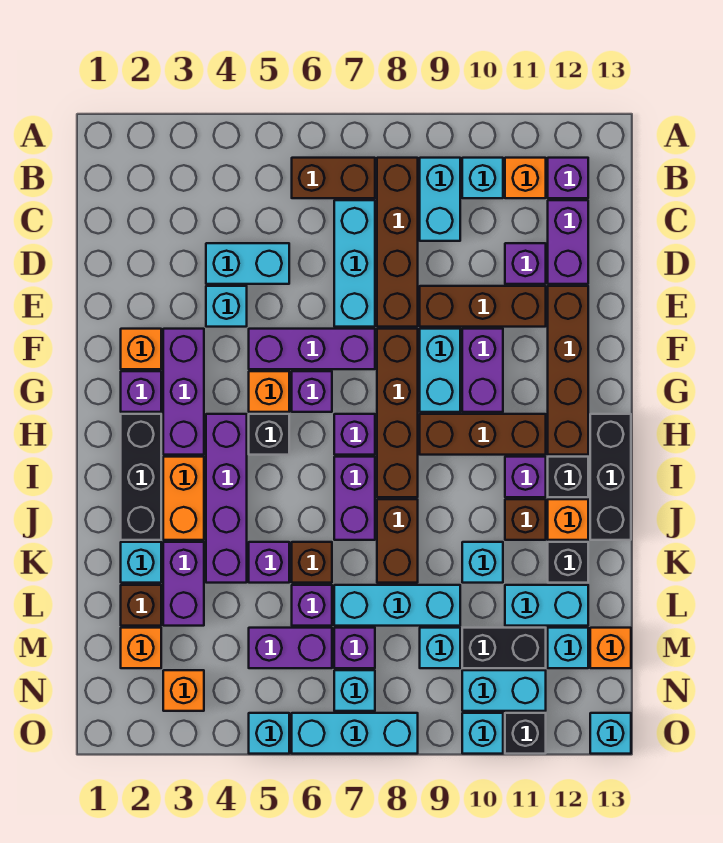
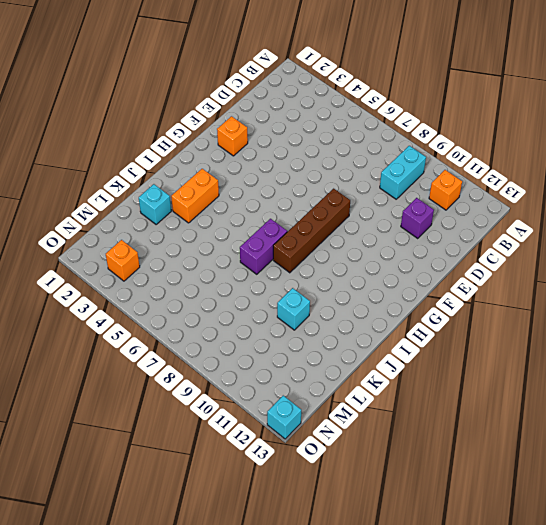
none -> brown brick B6:B7 level 1
none -> brown brick B8:E8 level 1
none -> cyan brick B10 level 1
none -> purple brick B12 level 1

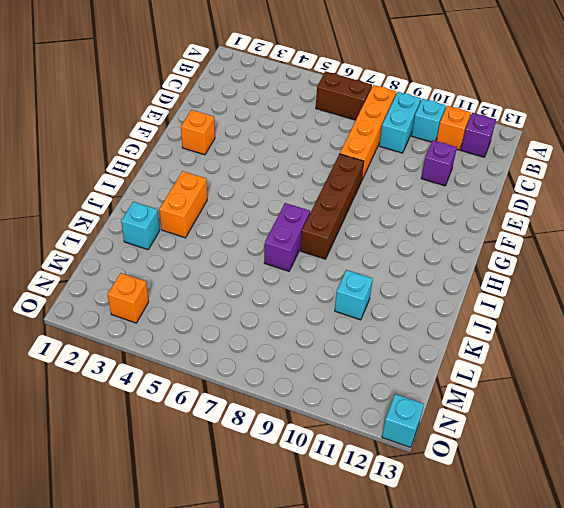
orange brick B8:E8 level 1 -> brown brick B8:E8 level 1
none -> cyan brick C7:E7 level 1
none -> purple brick C12:D12 level 1
none -> cyan brick D4:D5 level 1
none -> cyan brick E4 level 1

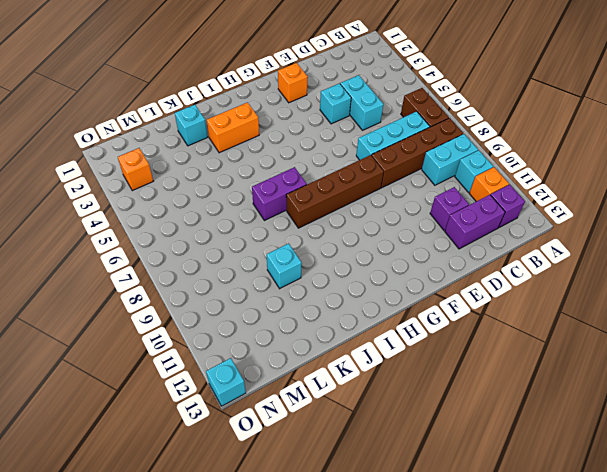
none -> brown brick E9:E11 level 1
none -> brown brick E12:H12 level 1
none -> purple brick F3:H3 level 1
none -> purple brick F5:F7 level 1

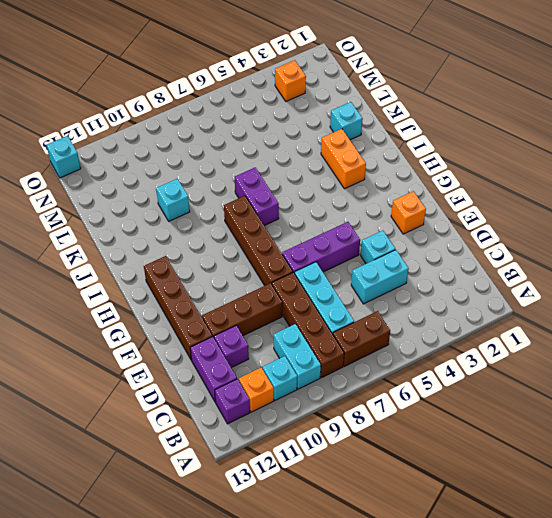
none -> purple brick F3:H3 level 1
none -> cyan brick F9:G9 level 1
none -> purple brick F10:G10 level 1
none -> purple brick G2 level 1

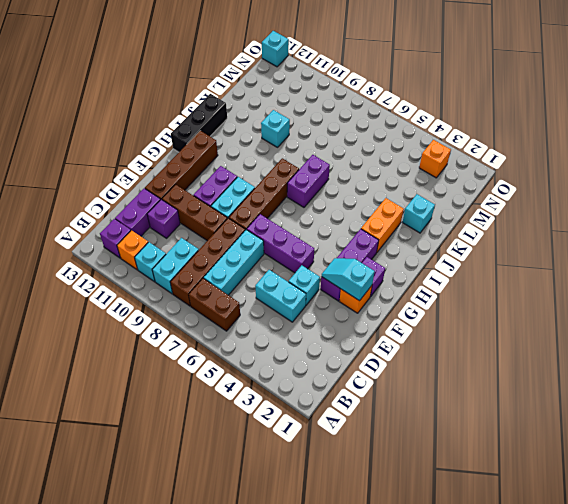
cyan slope F2:F3 level 2 top 2 -> none
none -> orange brick G5 level 1
none -> purple brick G6 level 1
none -> black brick H2:J2 level 1
none -> purple brick H4:K4 level 1

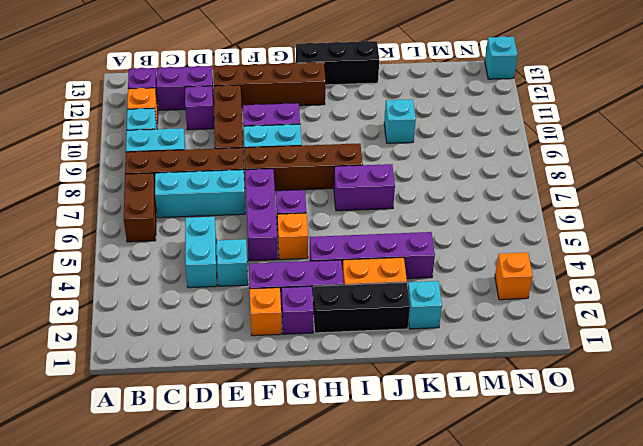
none -> black brick H5 level 1
none -> purple brick H7 level 1
none -> brown brick H9:H11 level 1
none -> purple brick I11 level 1

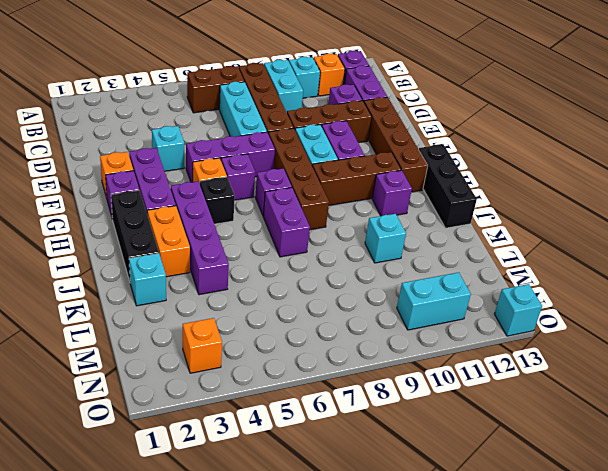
none -> cyan brick D4:D5 level 1
none -> black brick I12 level 1
none -> brown brick J8:K8 level 1
none -> brown brick J11 level 1

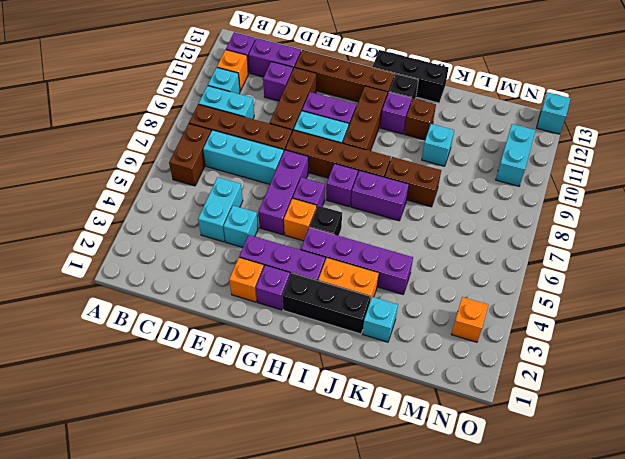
none -> orange brick J12 level 1
none -> purple brick K3:L3 level 1
none -> purple brick K5 level 1
none -> brown brick K6 level 1

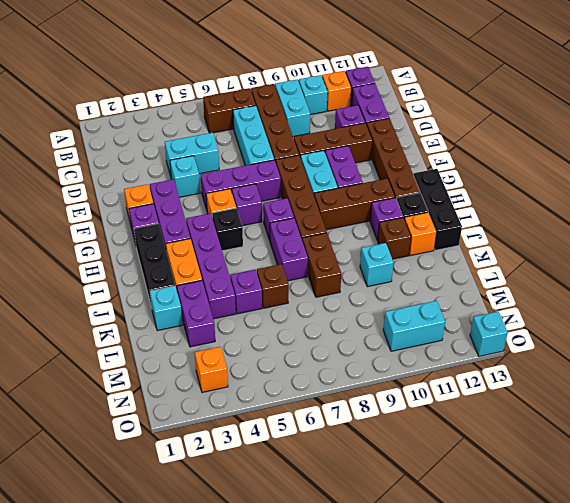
none -> black brick K12 level 1
none -> brown brick L2 level 1
none -> purple brick L6 level 1
none -> cyan brick L7:L9 level 1

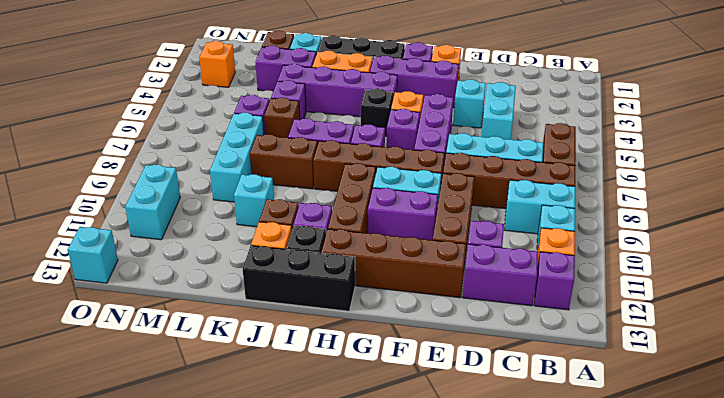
none -> black brick K12 level 1
none -> cyan brick L11:L12 level 1
none -> orange brick M2 level 1
none -> purple brick M5:M6 level 1

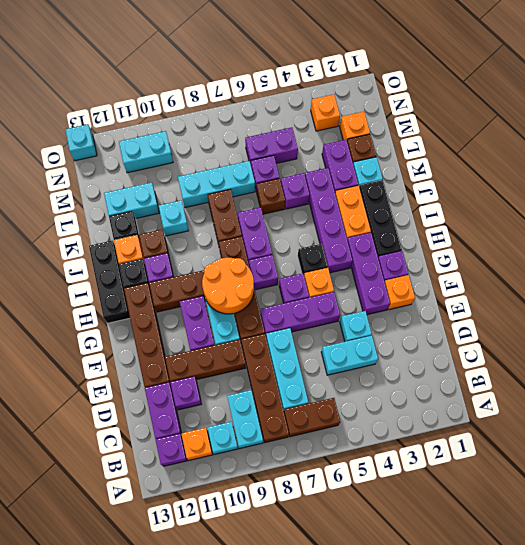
orange round brick G8:H9 level 2 -> none
none -> purple brick M7 level 1
none -> cyan brick M9 level 1
none -> black brick M10:M11 level 1
none -> cyan brick M12 level 1

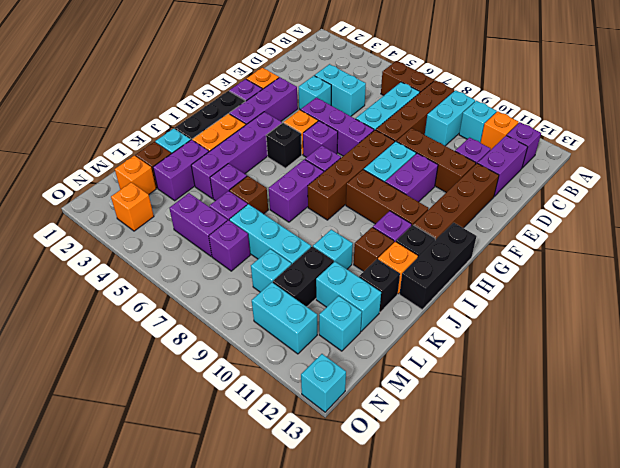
black brick L10:M10 level 1 -> black brick M10:M11 level 1
none -> brown brick J8:K8 level 1
none -> orange brick M13 level 1
none -> cyan brick N7 level 1
none -> cyan brick O5 level 1

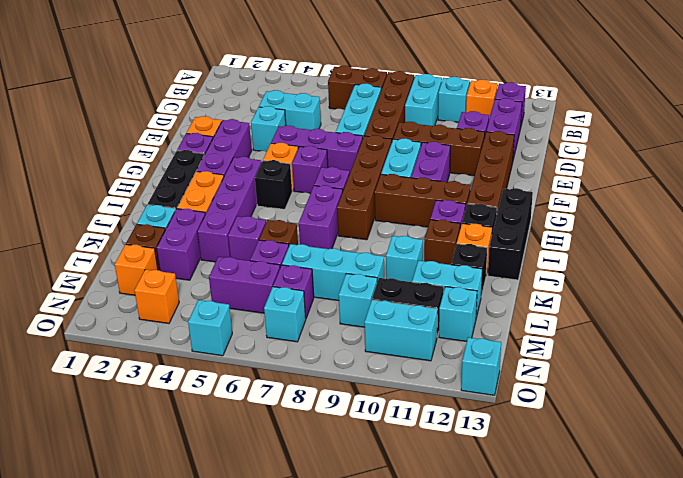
none -> brown brick J8:K8 level 1
none -> orange brick M13 level 1
none -> cyan brick O6:O8 level 1
none -> cyan brick O10 level 1

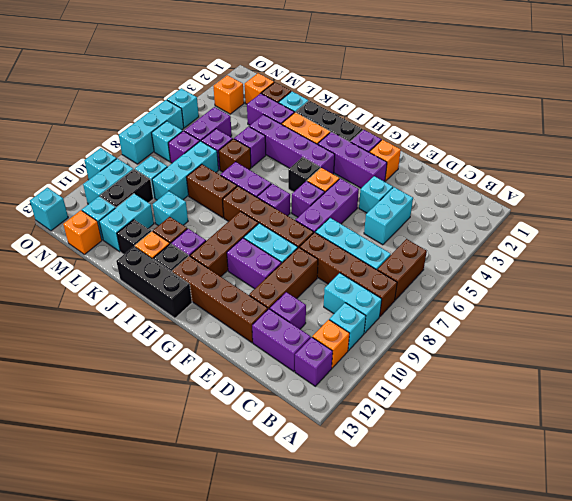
none -> black brick O11 level 1

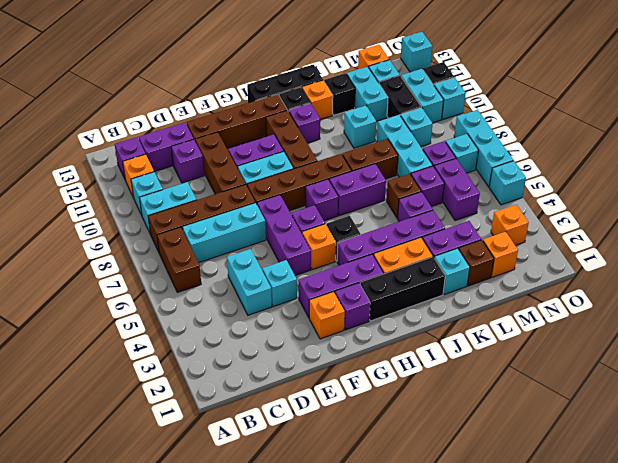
none -> brown brick J11 level 1

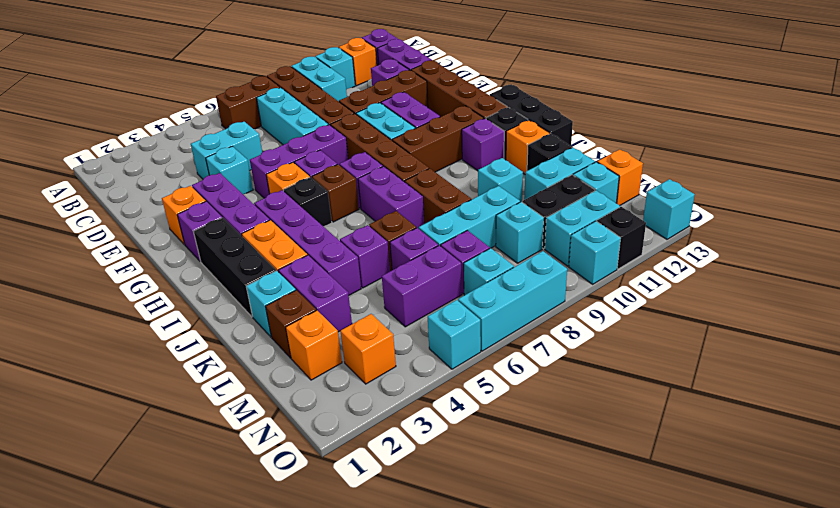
brown brick H6 level 1 -> brown brick J11 level 1

